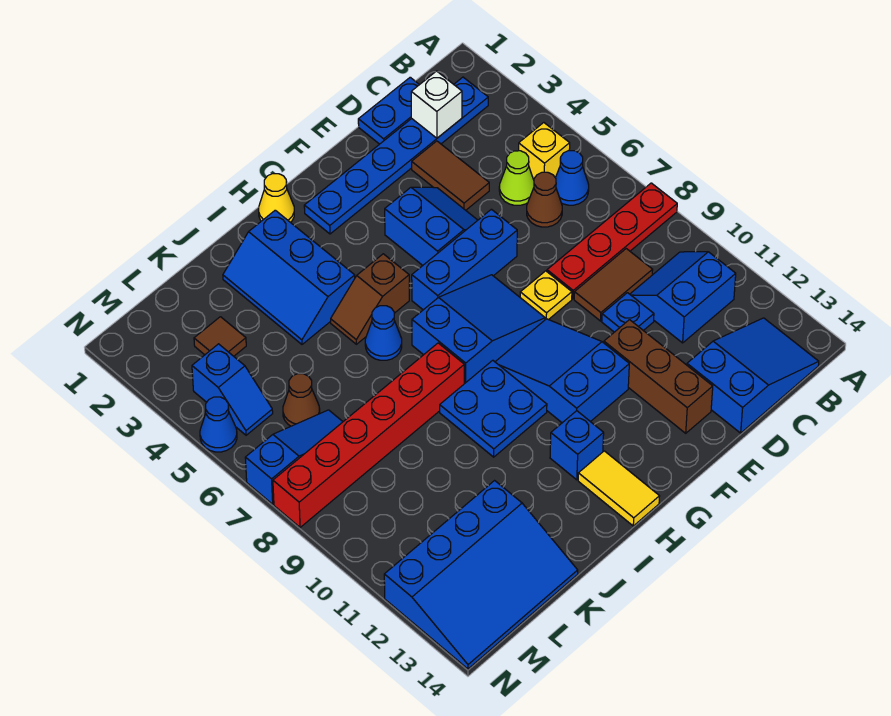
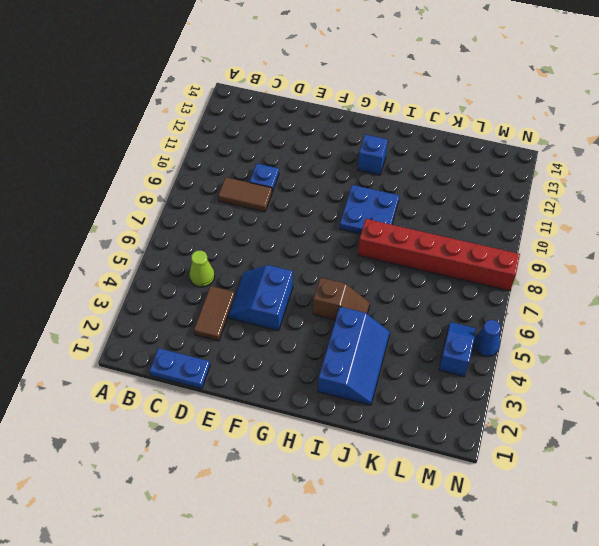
none -> red plate A8:D8 level 1
none -> blue plate B2:G2 level 1
none -> yellow brick B5 level 1
none -> blue cone B6 level 1

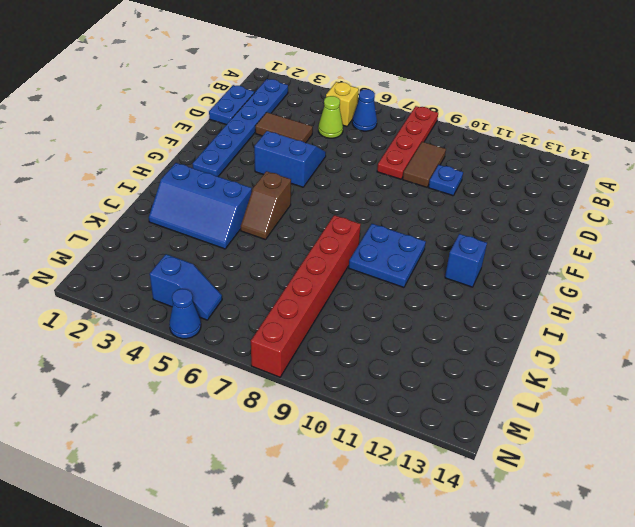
none -> blue slope B10:C11 level 1 top 11
none -> blue slope B13:D14 level 1 top D
none -> brown cone C6 level 1
none -> blue brick E6:G6 level 1

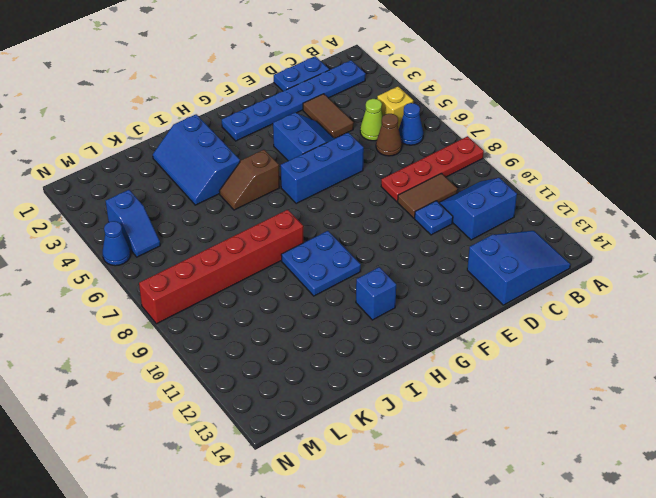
none -> yellow plate E8 level 1
none -> brown brick E11:E13 level 1
none -> blue slope F7:H8 level 1 top H
none -> blue slope F9:G11 level 1 top 11

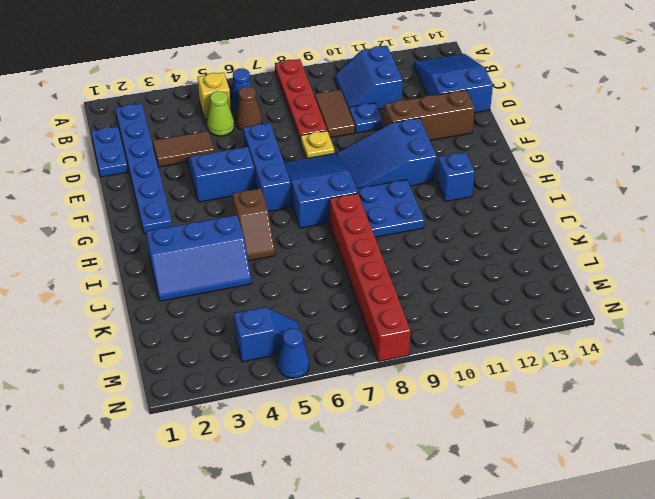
none -> yellow cone H1 level 1
none -> yellow tile H13:H14 level 1
none -> blue cone I6 level 1
none -> blue slope K12:N14 level 1 top 12

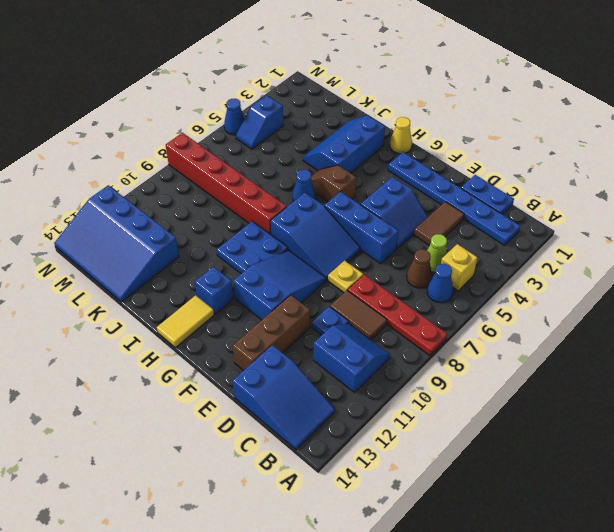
none -> brown tile L3 level 1
none -> brown cone L6 level 1
none -> blue slope L7:N7 level 1 top N
none -> white brick C2 level 2

